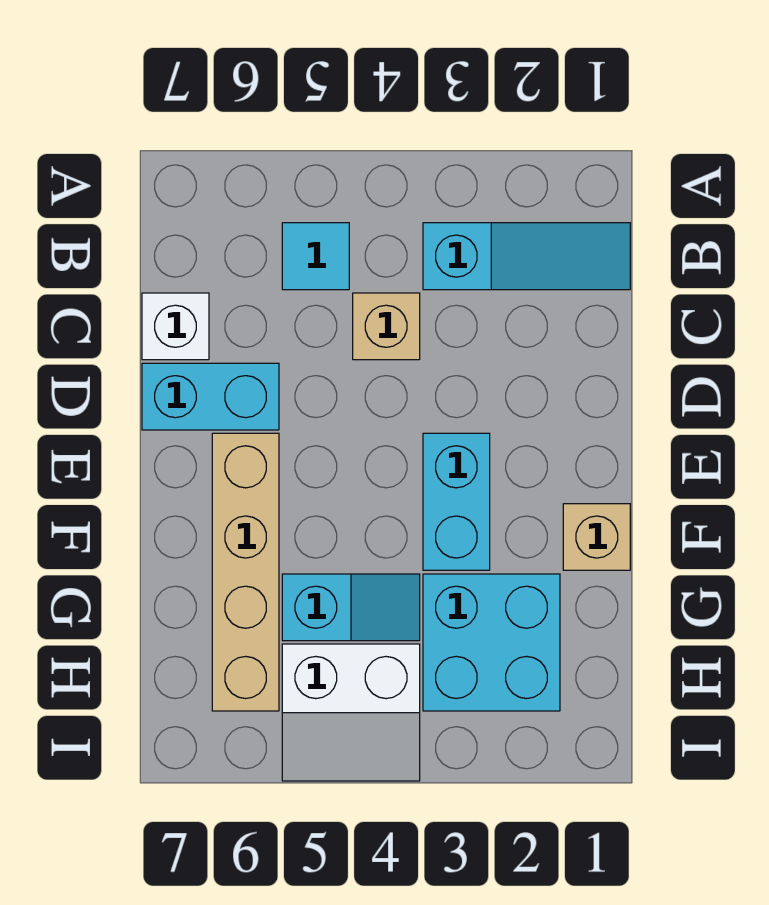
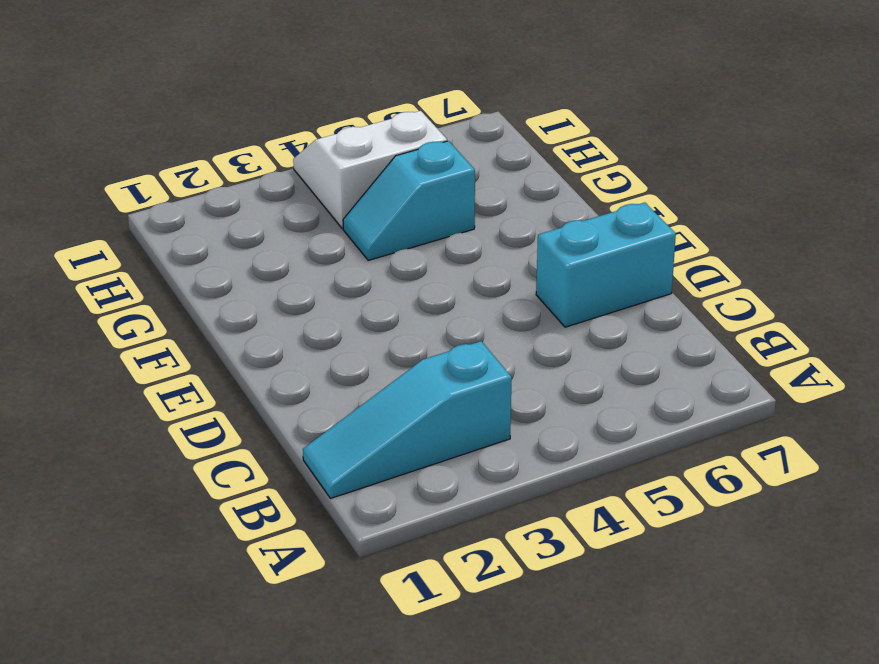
none -> cyan tile B5 level 1
none -> tan brick C4 level 1

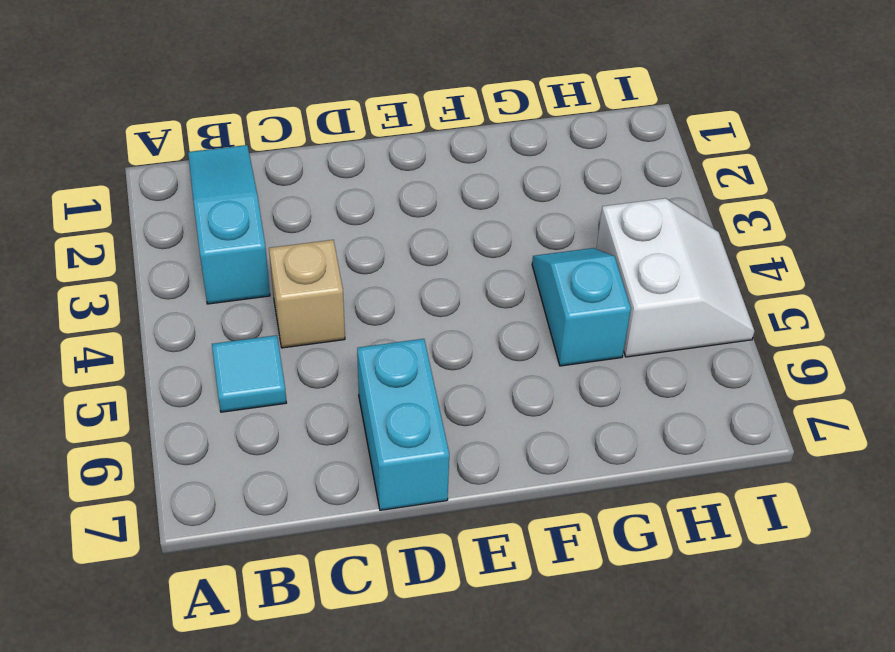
none -> white brick C7 level 1
none -> cyan brick E3:F3 level 1

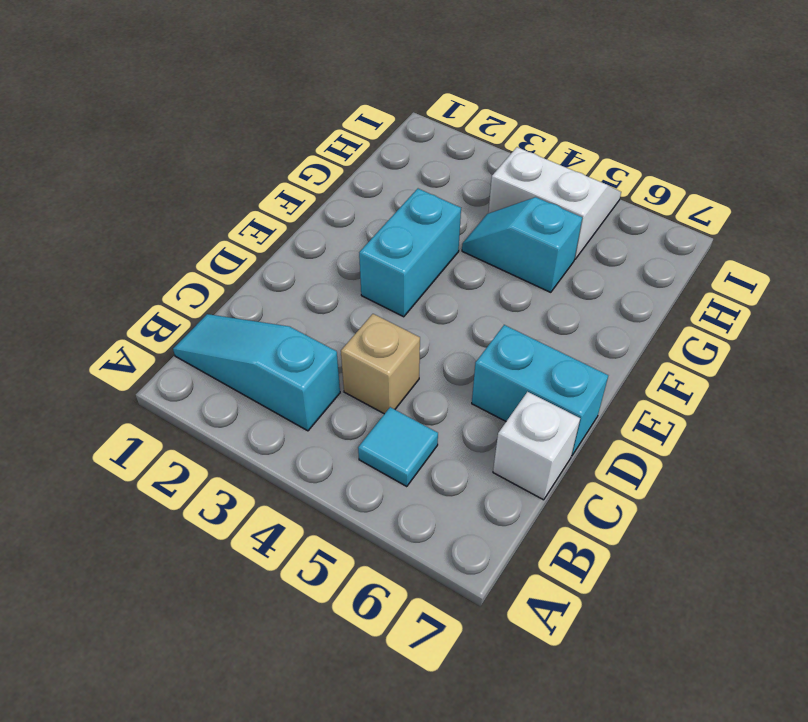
none -> tan brick E6:H6 level 1
none -> tan brick F1 level 1

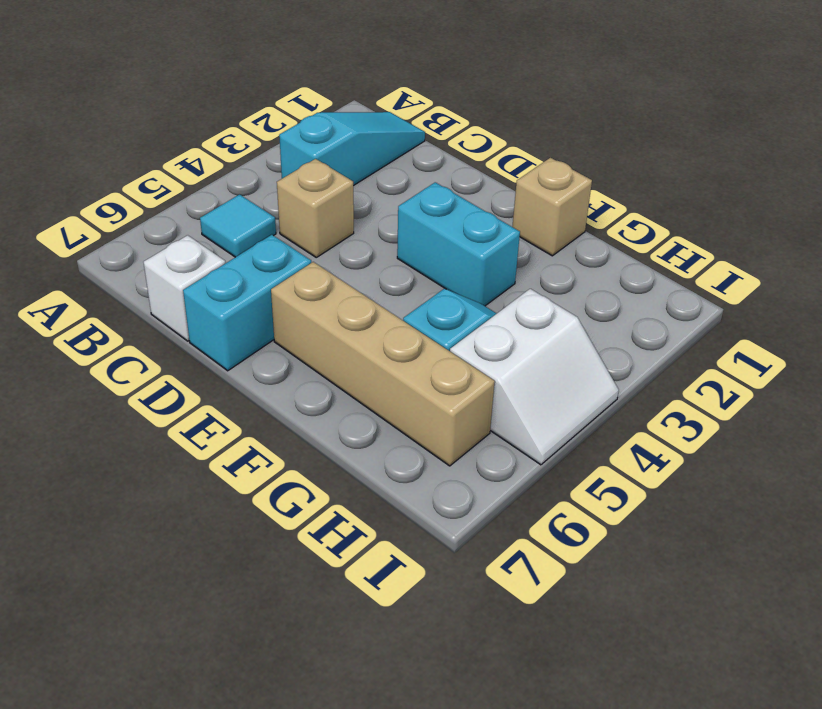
none -> cyan brick G2:H3 level 1

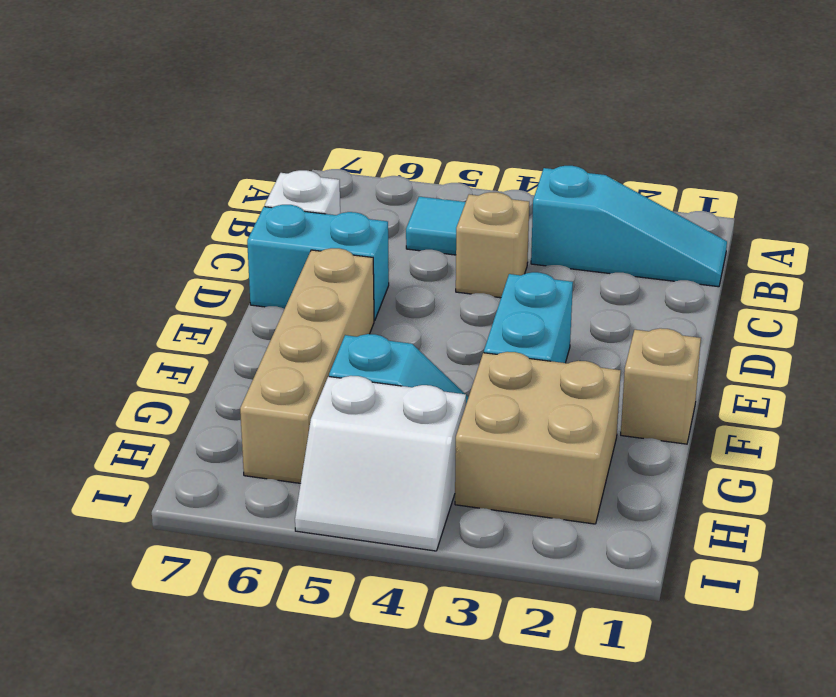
tan brick G2:H3 level 1 -> cyan brick G2:H3 level 1

